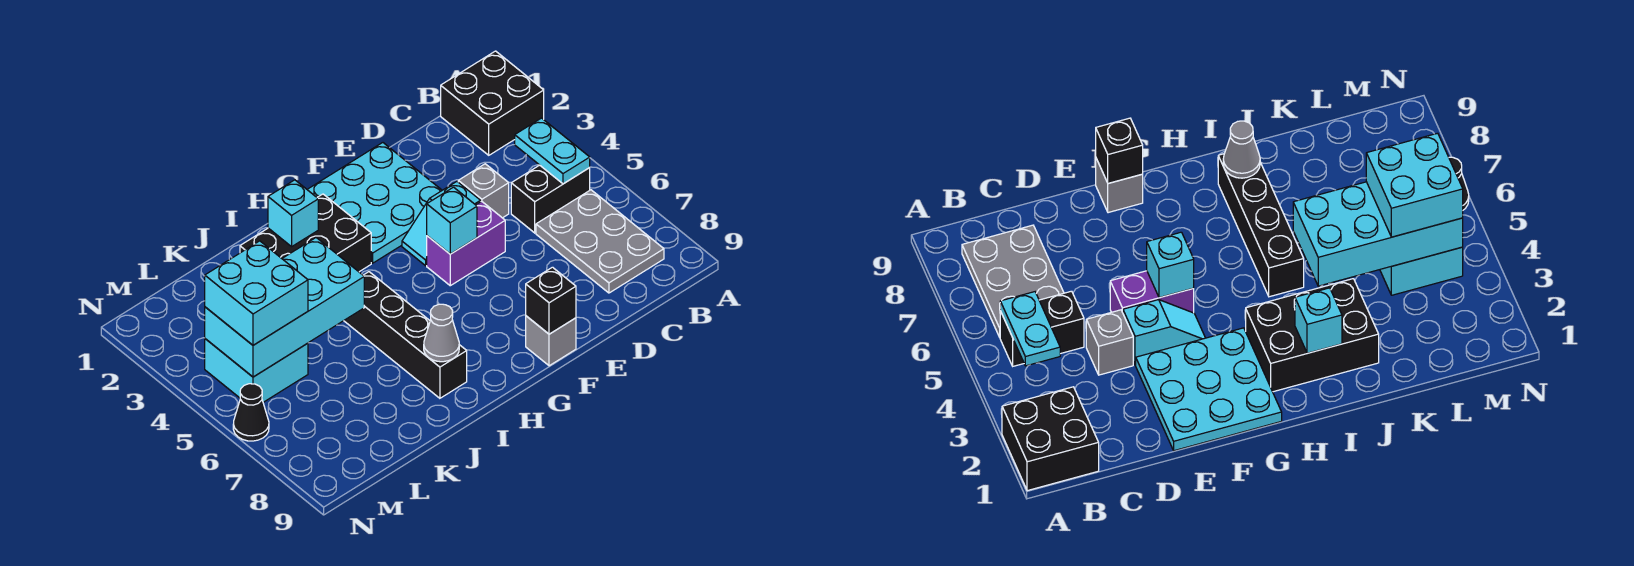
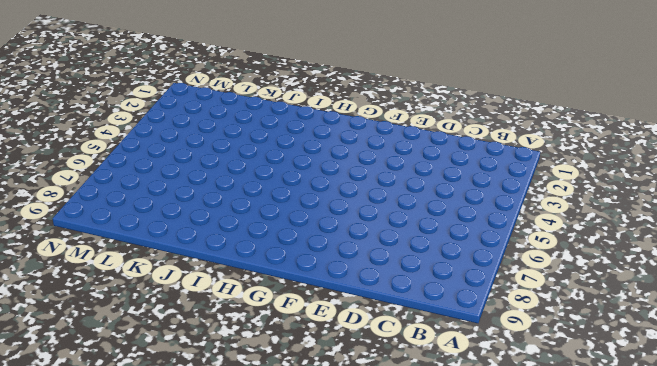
none -> black brick A1:B2 level 1
none -> black brick B5:C5 level 1
none -> grey plate B6:C8 level 1

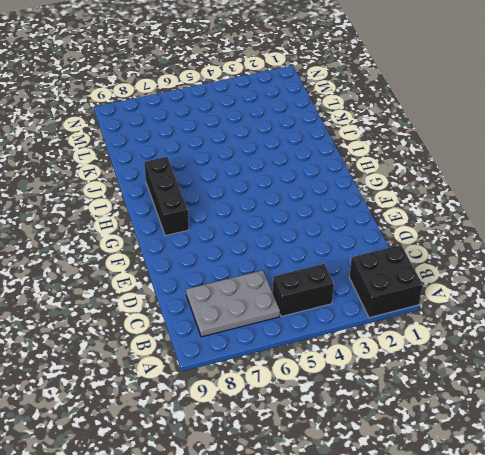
black brick B4:B5 level 1 -> black brick B5:C5 level 1
black brick G8:I8 level 1 -> black brick I5:I8 level 1
none -> grey brick D4 level 1
none -> cyan plate E1:G3 level 1
none -> cyan slope E4:F4 level 1 top E

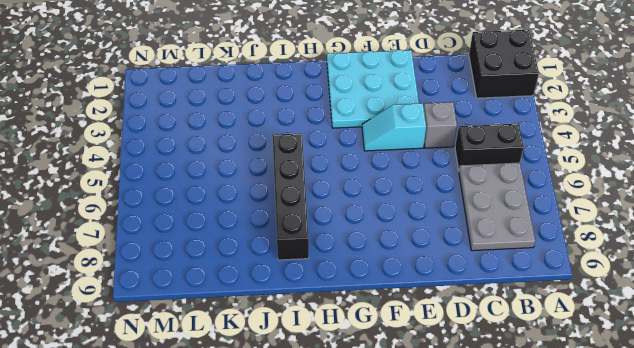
none -> purple brick E5:F5 level 1
none -> grey brick F9 level 1
none -> black brick H2:J3 level 1

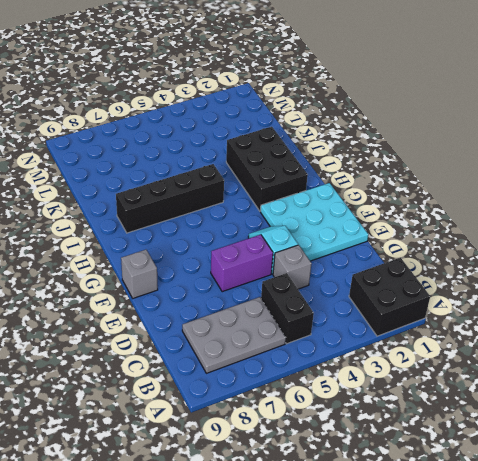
purple brick E5:E6 level 1 -> purple brick E5:F5 level 1
none -> cyan brick L4:M5 level 1
none -> black cone N6 level 1
none -> cyan plate B4:B5 level 2

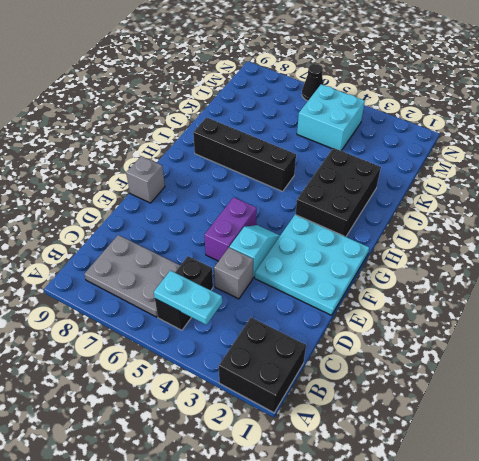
none -> cyan brick F5 level 2
none -> black brick F9 level 2
none -> cyan brick I2 level 2

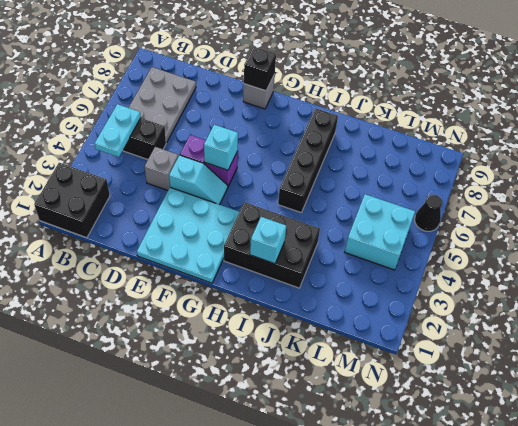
none -> grey cone I8 level 2
none -> cyan brick J4:M5 level 2
none -> cyan brick L4:M5 level 3

